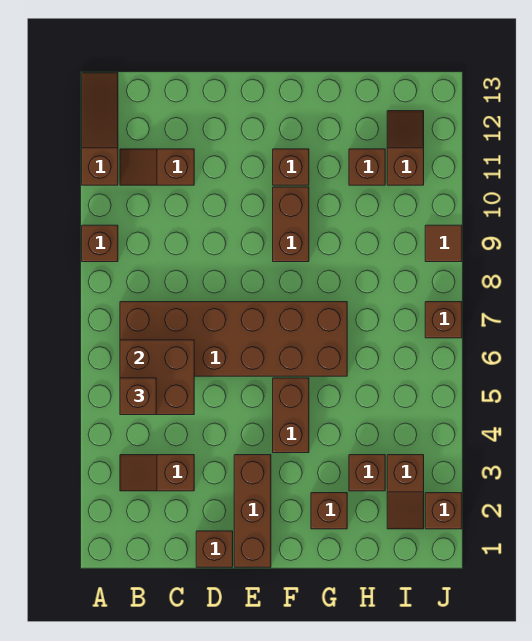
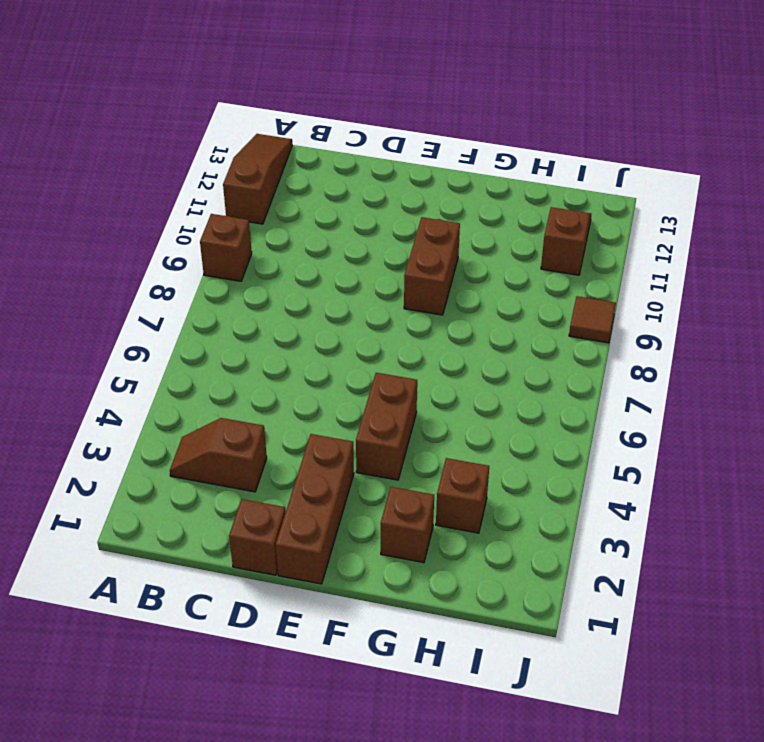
none -> brown brick B6:G7 level 1
none -> brown slope B11:C11 level 1 top C
none -> brown brick F11 level 1

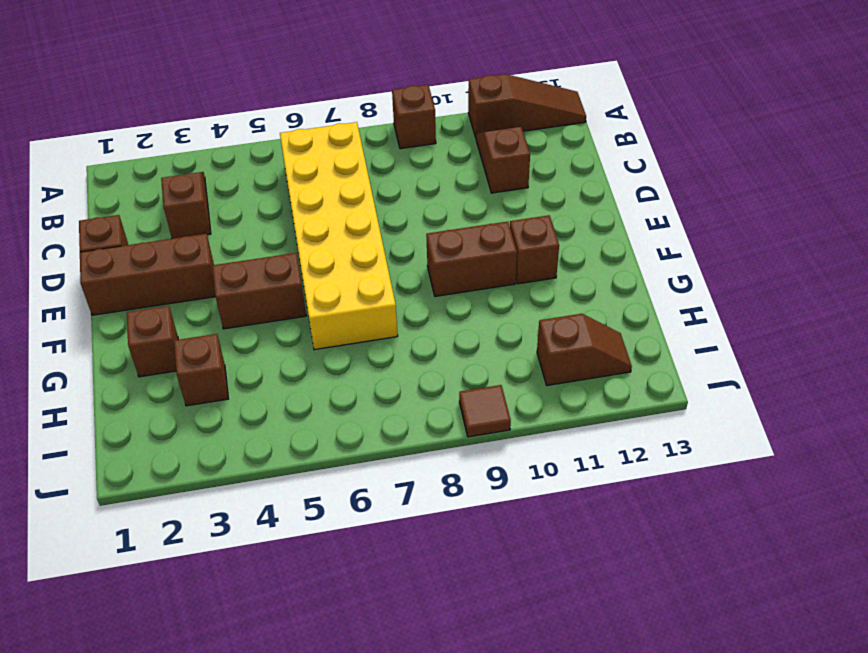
yellow brick B6:G7 level 1 -> brown brick B6:G7 level 1
none -> brown brick H11 level 1
none -> brown slope I2:I3 level 1 top 3
none -> brown brick J2 level 1

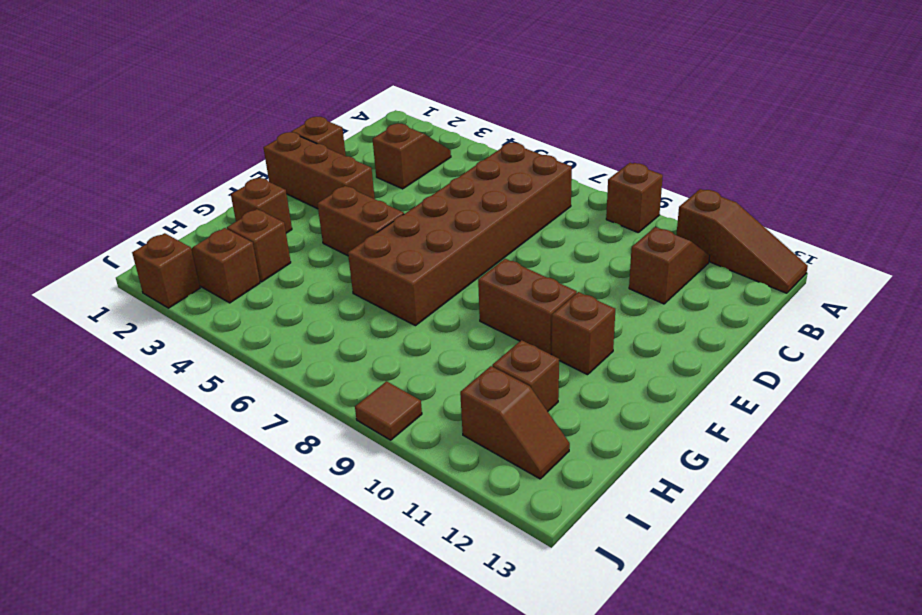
none -> brown brick J7 level 1
none -> brown brick B5:C6 level 2
none -> brown brick B5 level 3

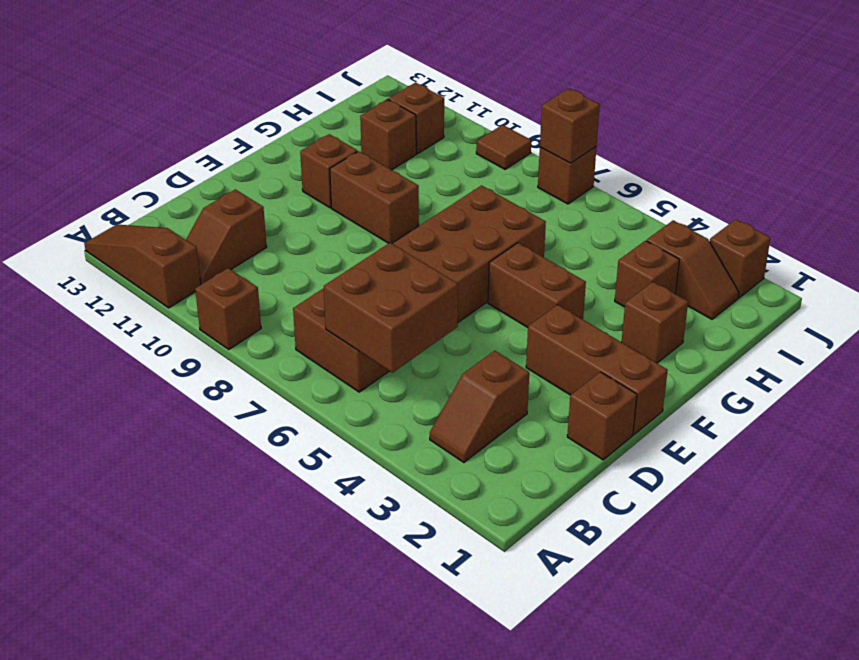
brown brick J7 level 2 -> brown brick B5 level 3

